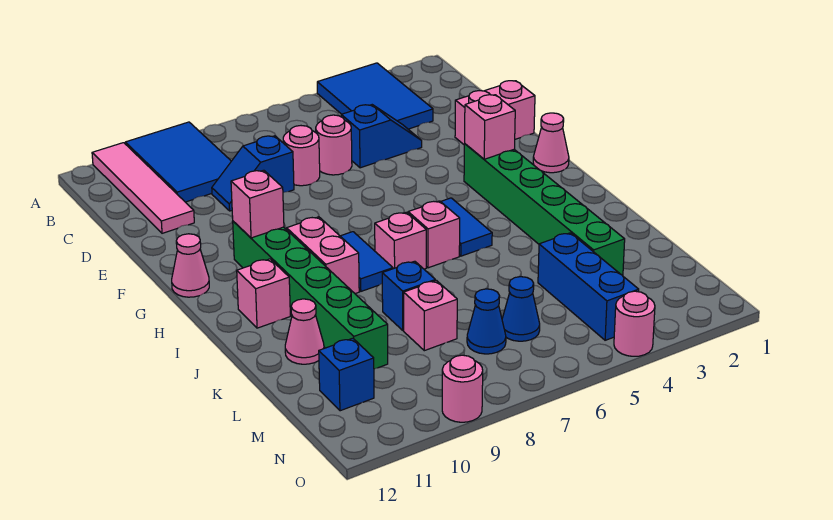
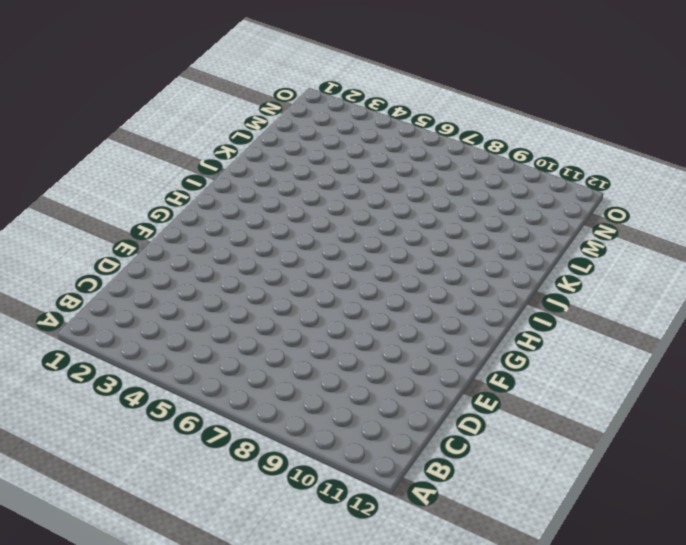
none -> blue tile A3:C4 level 1
none -> blue tile A9:C10 level 1
none -> pink tile A11:D11 level 1

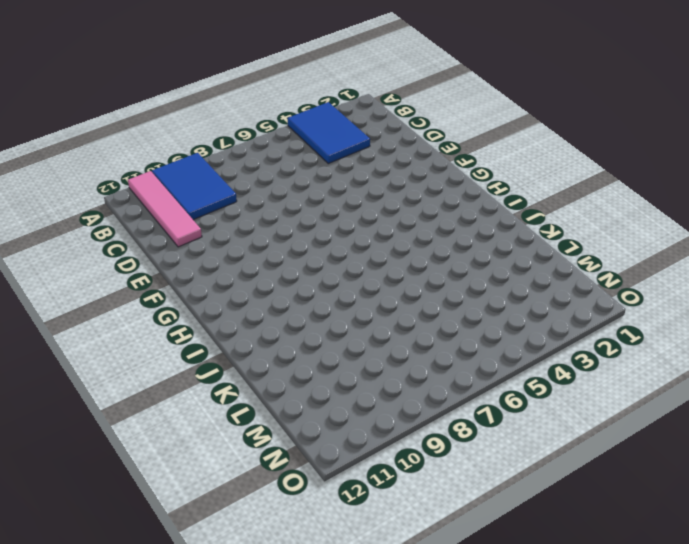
none -> blue slope D4:D5 level 1 top 5
none -> pink round brick D6 level 1
none -> pink round brick D7 level 1

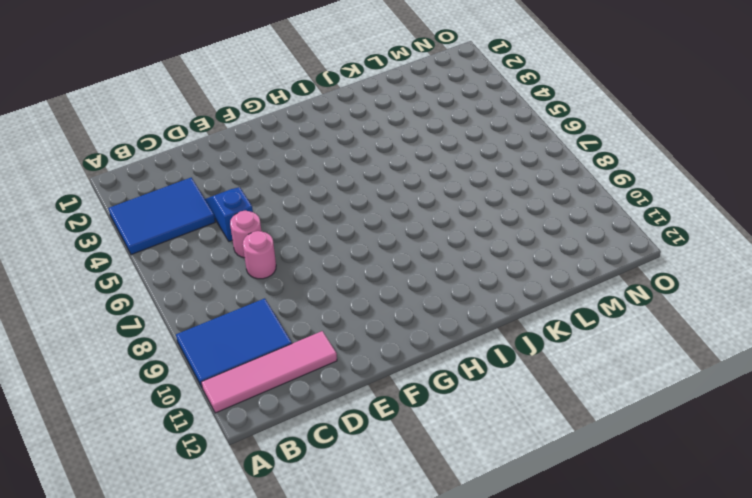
none -> blue slope D8:D9 level 1 top 8
none -> pink brick E1:E2 level 1
none -> pink cone G1 level 1

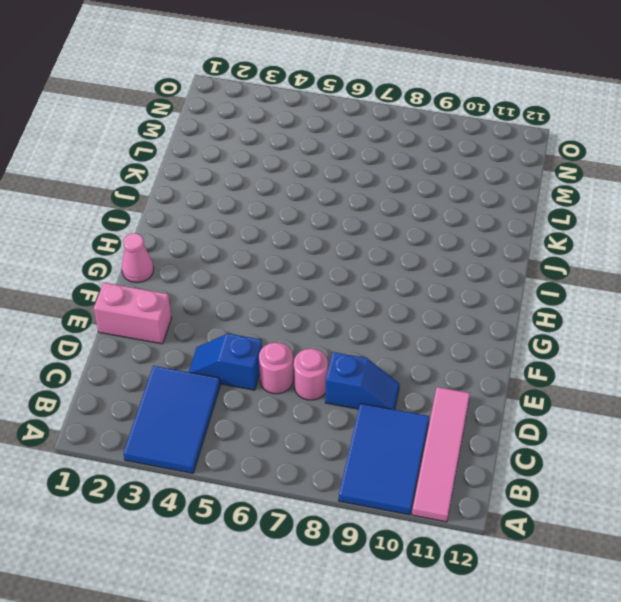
none -> green brick G3:L3 level 1
none -> green brick G10:L10 level 1
none -> pink cone G12 level 1

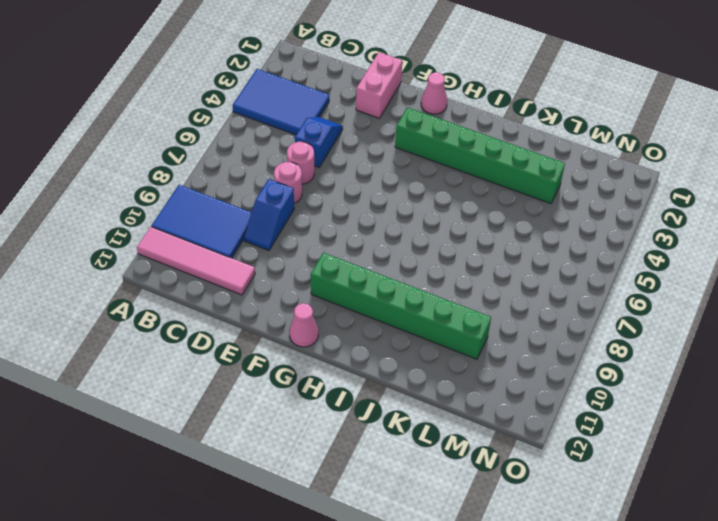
none -> blue tile H5:I5 level 1
none -> blue tile H8:I8 level 1
none -> pink brick H9:I9 level 1

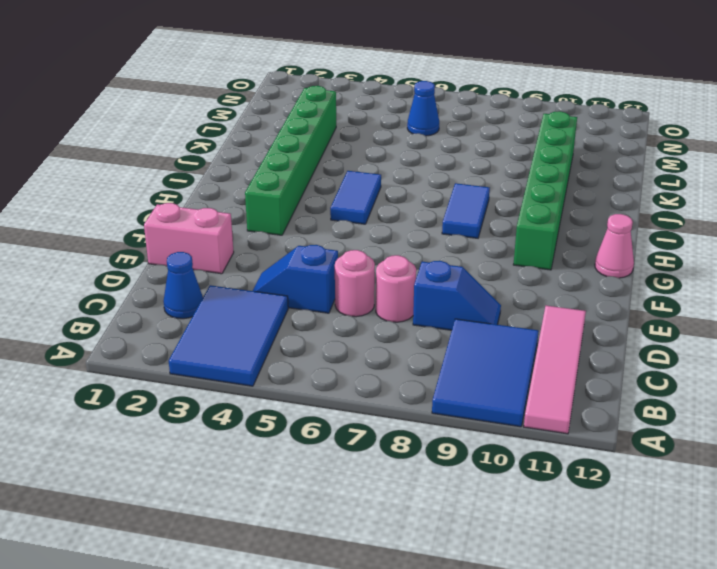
blue cone C2 level 1 -> blue cone M7 level 1
none -> pink cone G1 level 1
none -> pink brick H9:I9 level 1
none -> pink brick I6 level 1

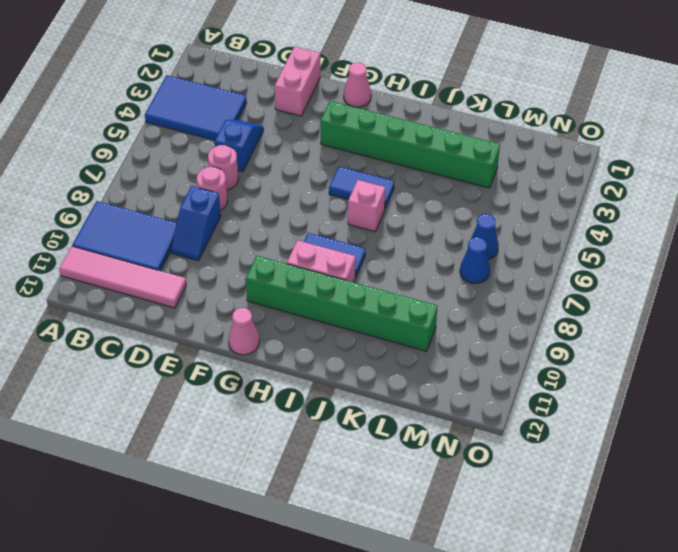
none -> pink brick I7 level 1
none -> pink brick I11 level 1
none -> blue brick K8 level 1

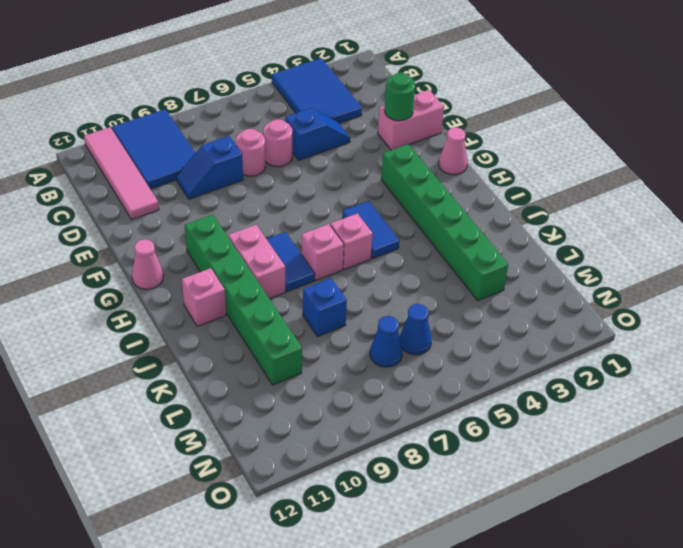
green round brick E2 level 2 -> none
none -> pink cone K11 level 1
none -> blue brick L4:N4 level 1
none -> pink brick L8 level 1

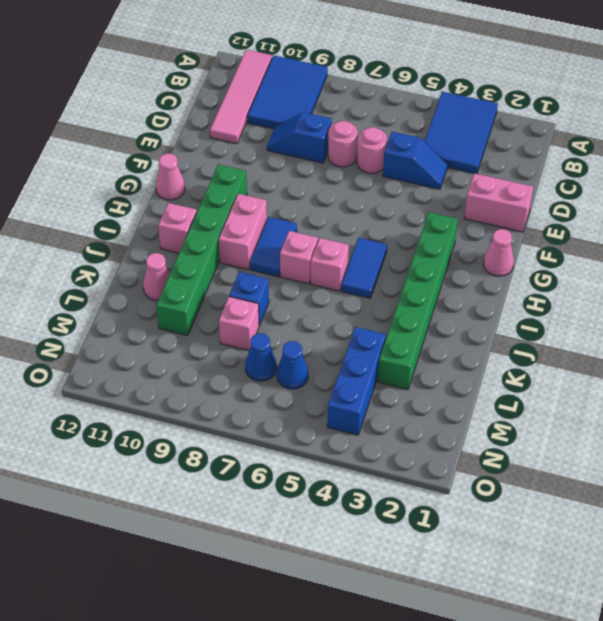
none -> blue brick M11 level 1
none -> pink round brick O4 level 1
none -> pink round brick O9 level 1

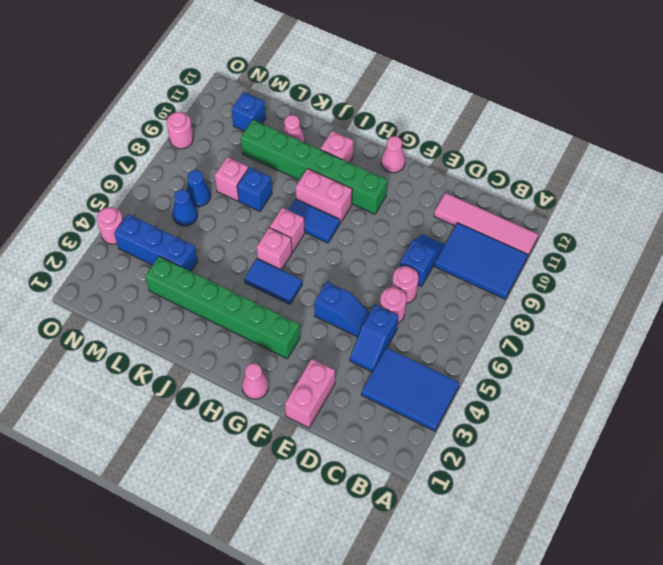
blue slope E5:F5 level 1 top F -> none
none -> pink brick G3 level 2
none -> pink brick G10 level 2

